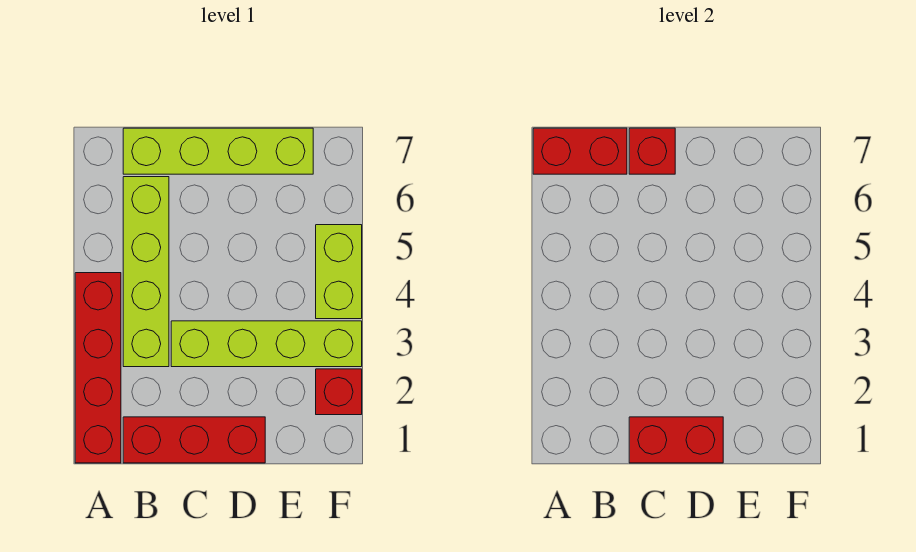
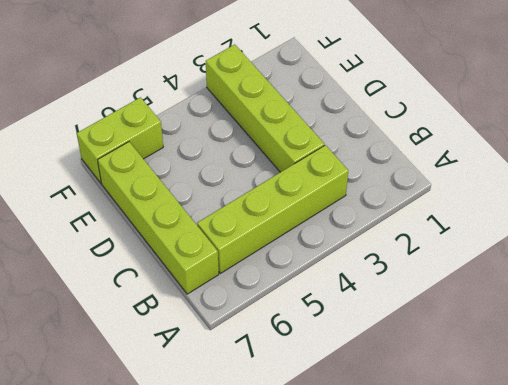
lime brick F6:F7 level 1 -> lime brick F4:F5 level 1
none -> red brick A1:A4 level 1
none -> red brick B1:D1 level 1

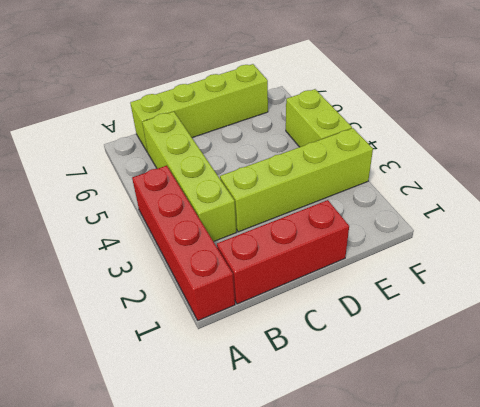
none -> red brick F2 level 1
none -> red brick A7:B7 level 2

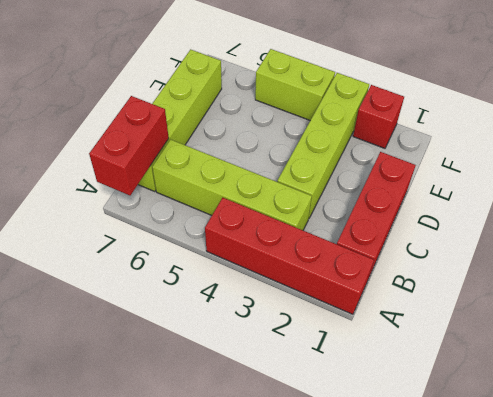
none -> red brick C1:D1 level 2
none -> red brick C7 level 2

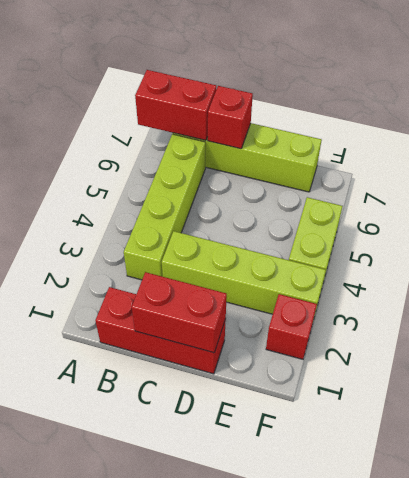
none -> red brick A1:A4 level 1

